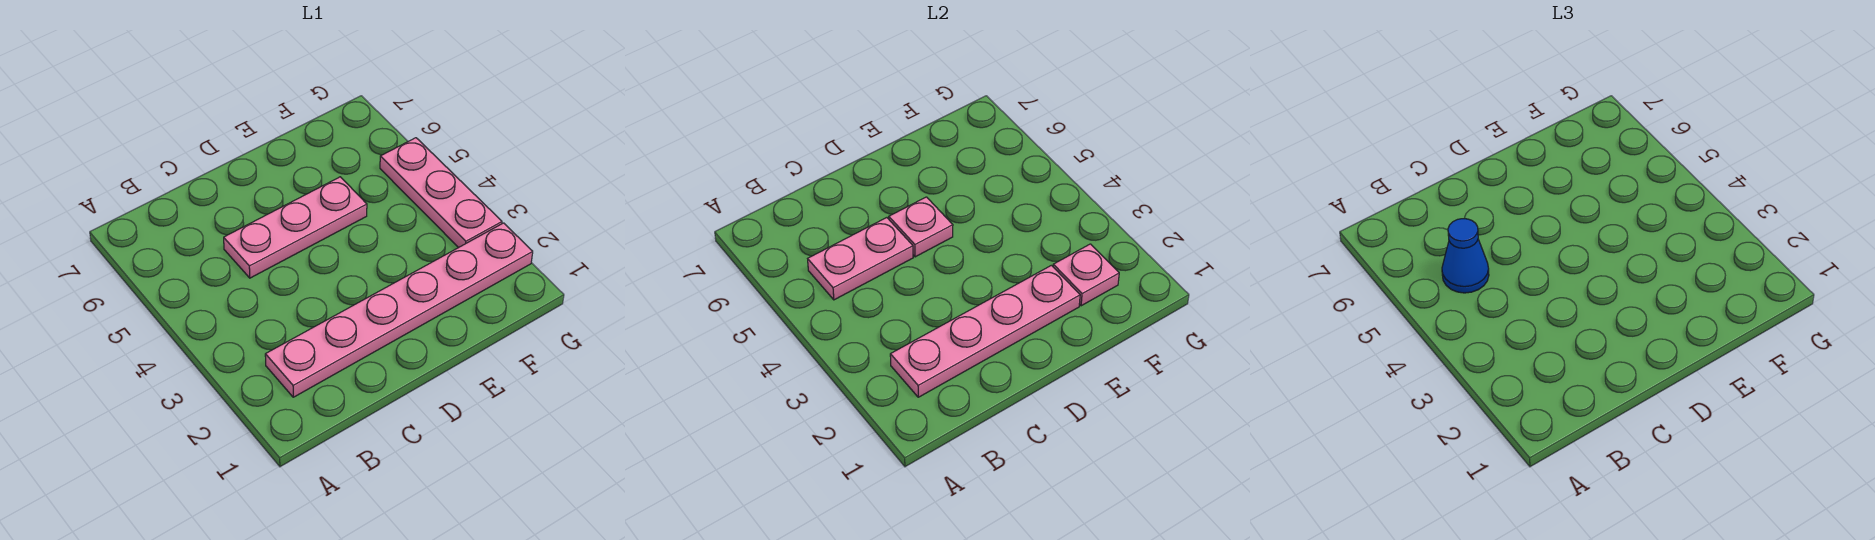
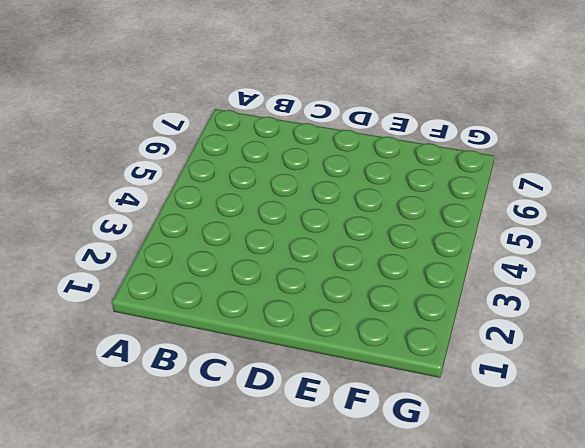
none -> pink plate B2:G2 level 1
none -> pink plate C5:E5 level 1

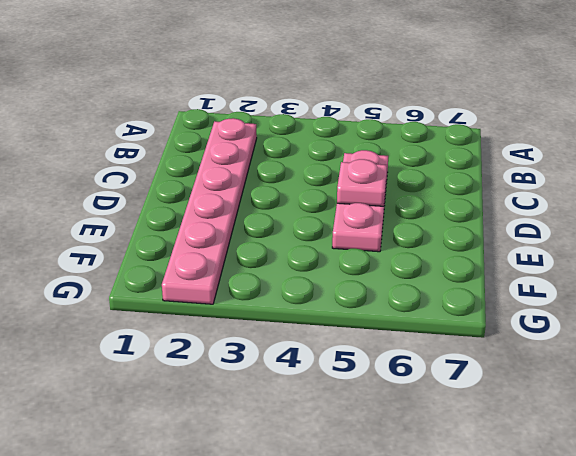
none -> pink plate G3:G5 level 1
none -> pink plate B2:E2 level 2

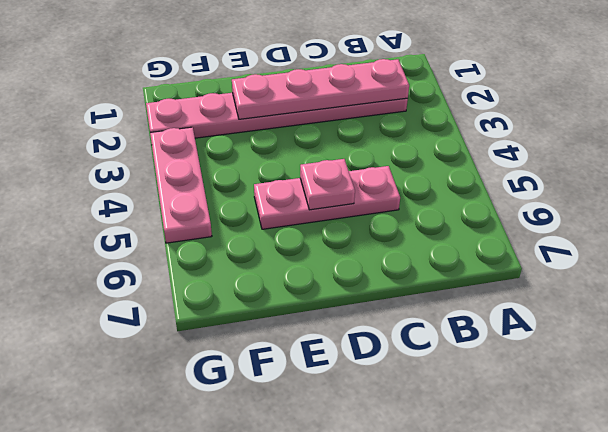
none -> pink plate B5:C5 level 2
none -> pink plate F2 level 2

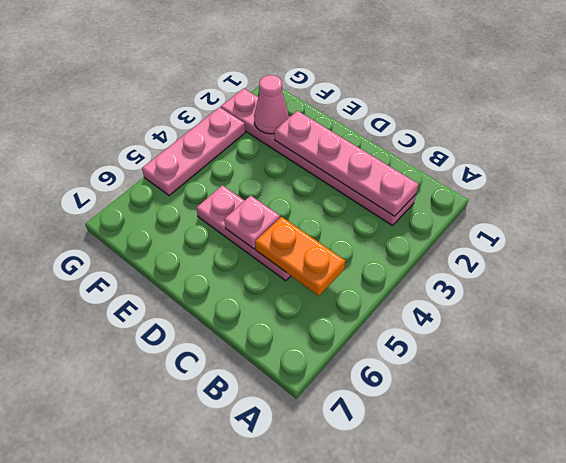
orange plate B5:C5 level 2 -> pink plate B5:C5 level 2
pink cone F2 level 2 -> pink plate F2 level 2
none -> blue cone B5 level 3

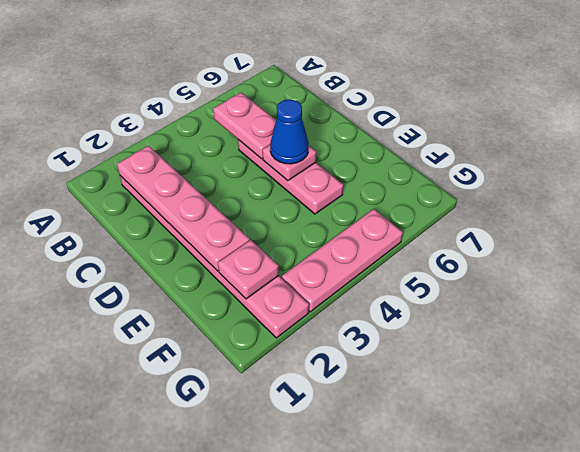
blue cone D5 level 3 -> blue cone B5 level 3

